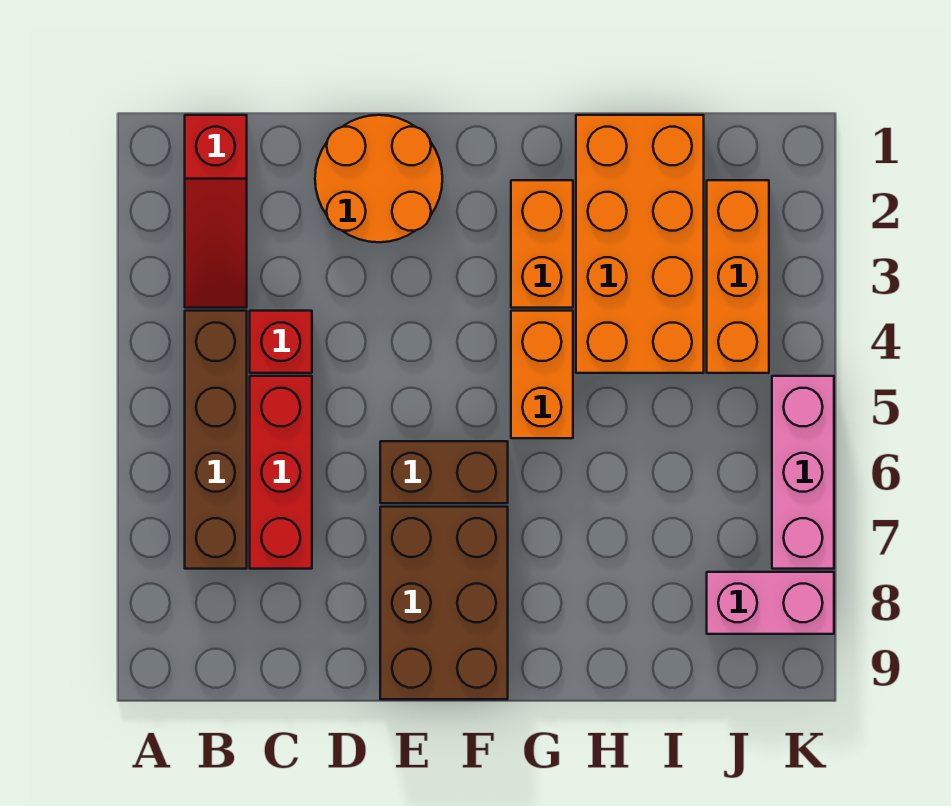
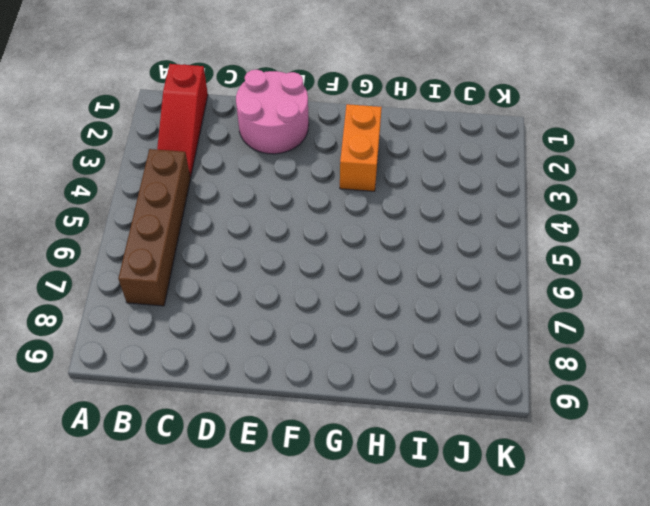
pink round brick D1:E2 level 1 -> orange round brick D1:E2 level 1
none -> red brick C4 level 1
none -> red brick C5:C7 level 1
none -> brown brick E6:F6 level 1

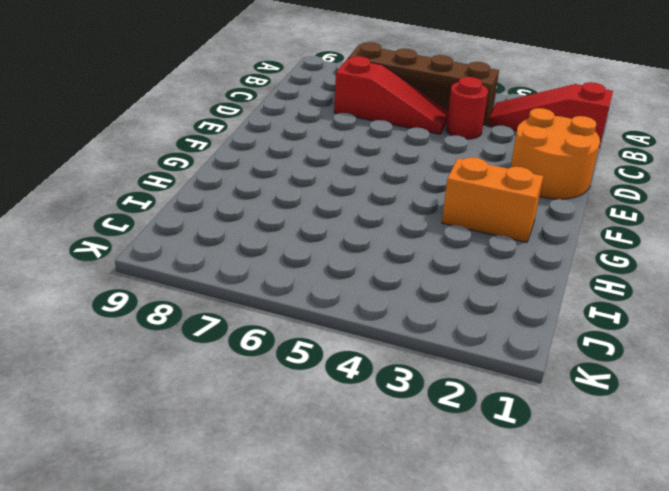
red round brick C4 level 1 -> red brick C4 level 1
red slope C5:C7 level 1 top 7 -> red brick C5:C7 level 1
none -> brown brick E6:F6 level 1
none -> brown brick E7:F9 level 1
none -> orange brick G4:G5 level 1

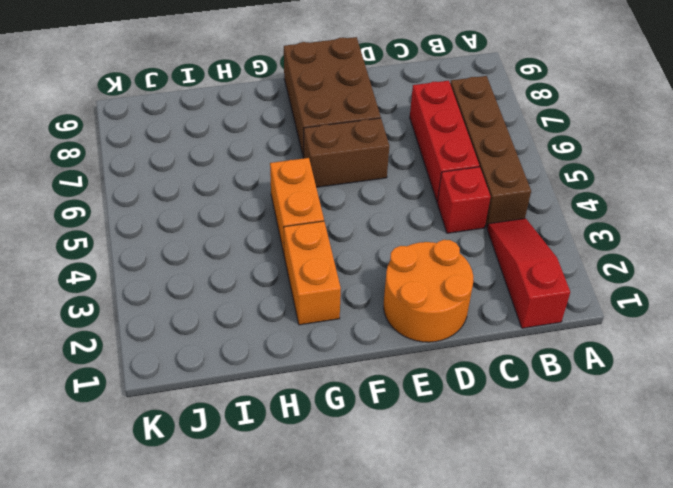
none -> orange brick H1:I4 level 1
none -> orange brick J2:J4 level 1
none -> pink brick J8:K8 level 1

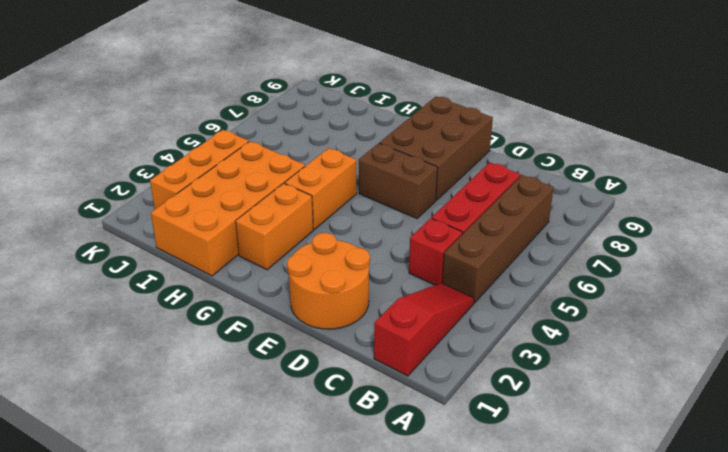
none -> pink brick J8:K8 level 1
none -> pink brick K5:K7 level 1

